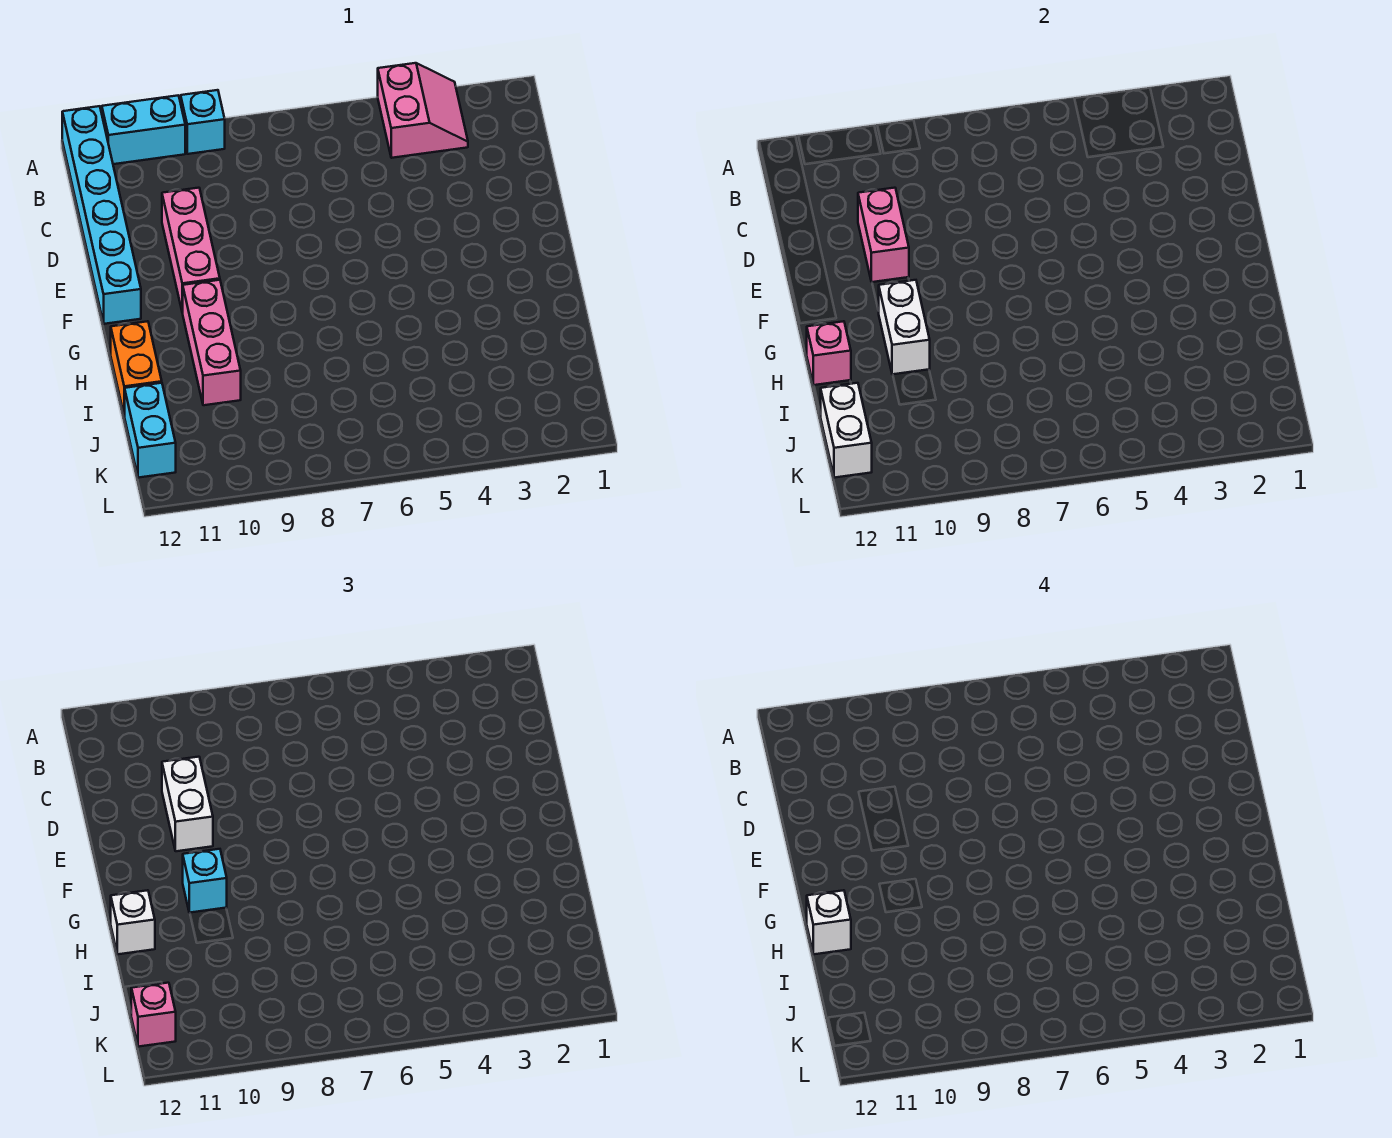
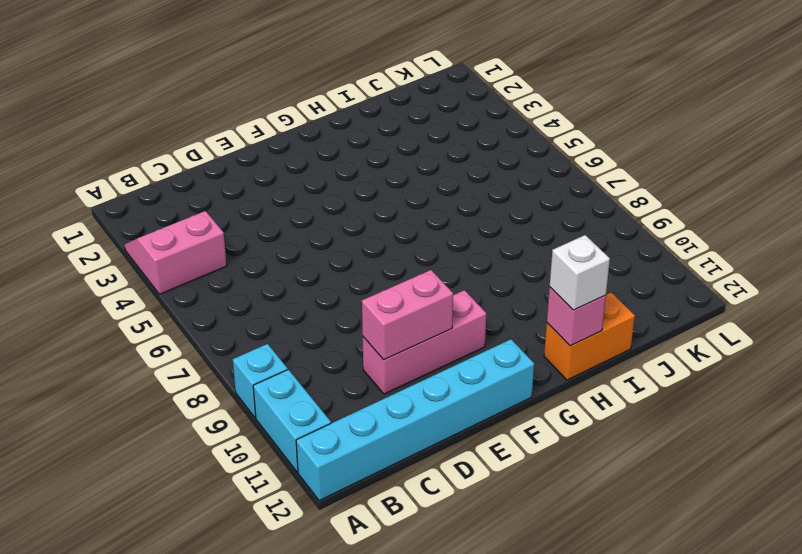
none -> pink brick G10:I10 level 1
none -> cyan brick J12:K12 level 1
none -> white brick G10:H10 level 2

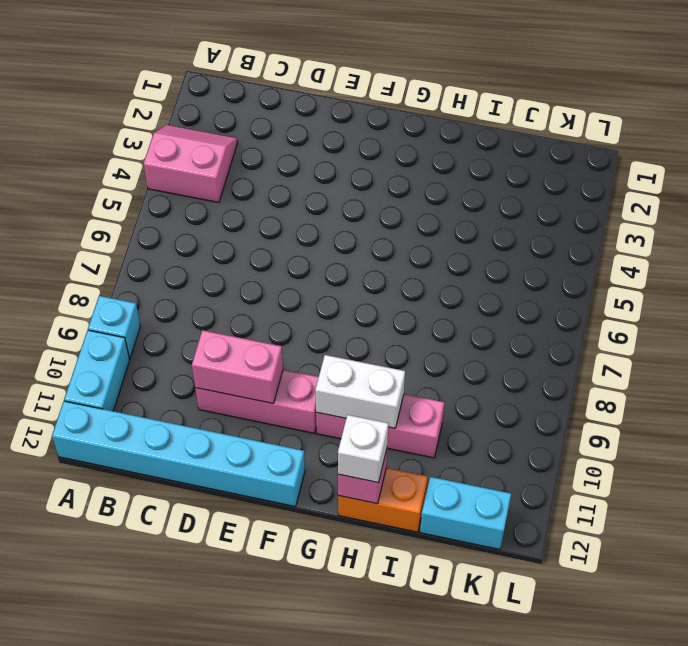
none -> white brick J12:K12 level 2
none -> white brick D10:E10 level 3
none -> cyan brick G10 level 3

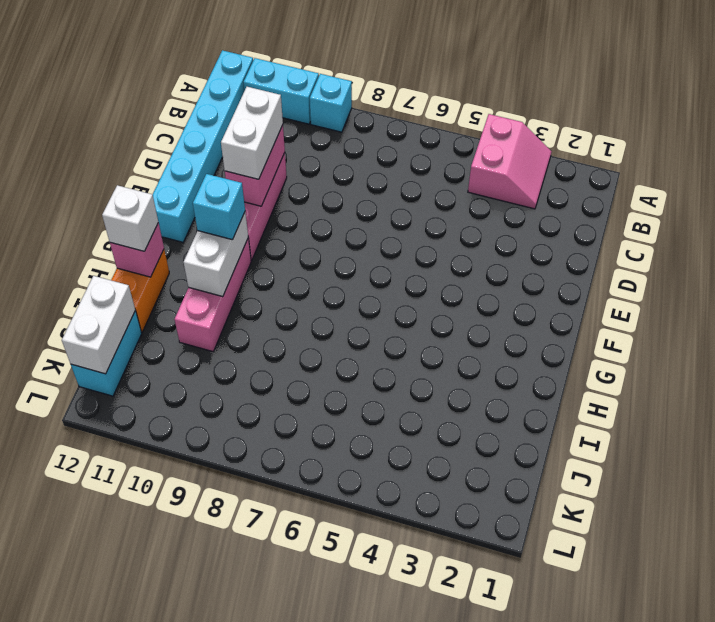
none -> pink brick K12 level 3
none -> white brick H12 level 4

